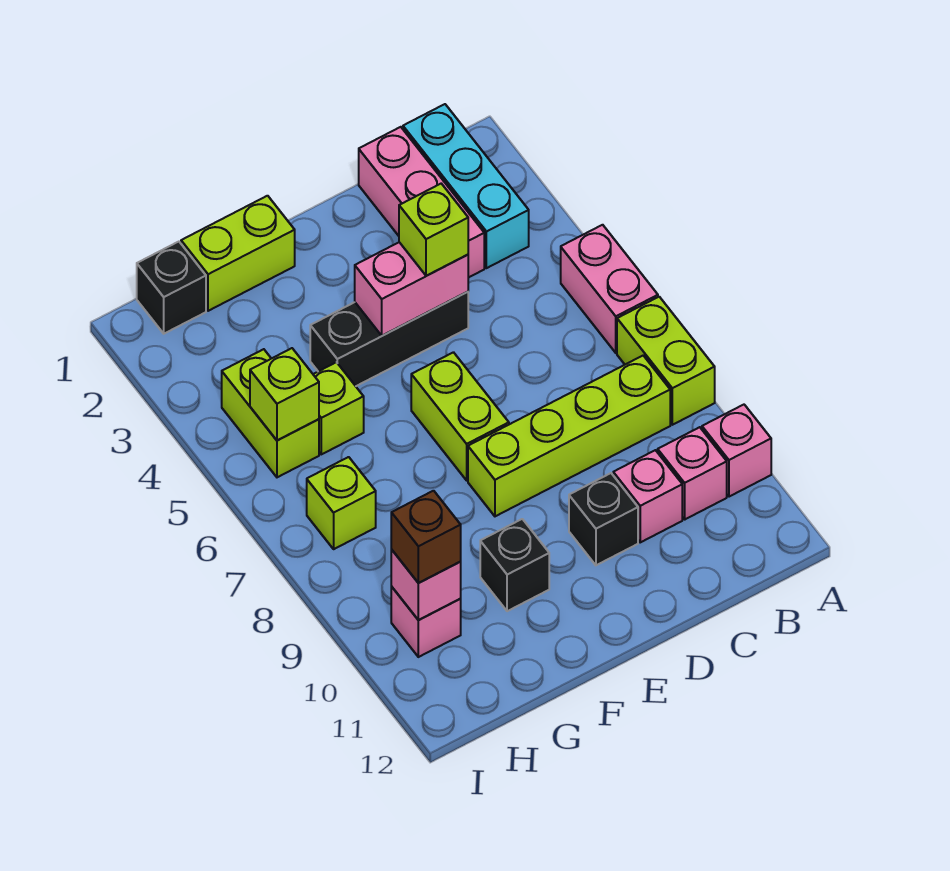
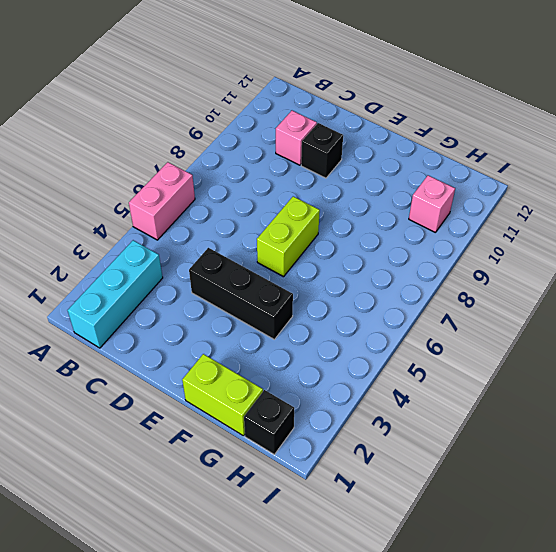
none -> lime brick A7:A8 level 1
none -> pink brick A10 level 1
none -> lime brick B8:E8 level 1

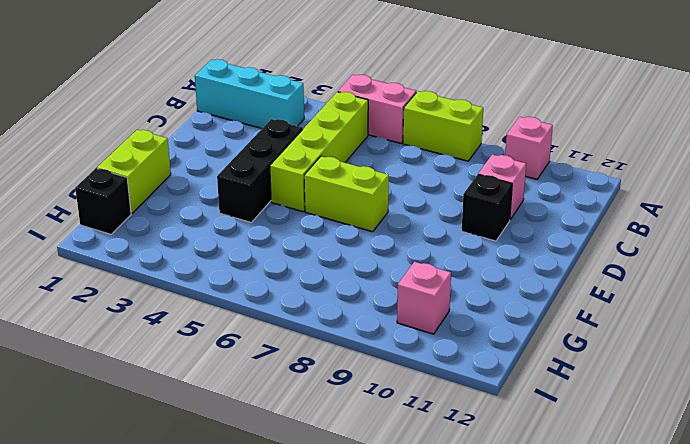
lime brick B5:E5 level 1 -> lime brick B8:E8 level 1
none -> pink brick B10 level 1
none -> pink brick C1:C3 level 1
none -> black brick F10 level 1

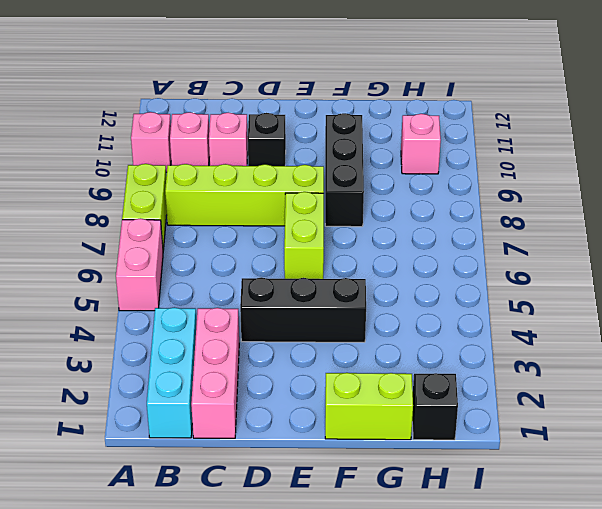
black brick F8:F10 level 1 -> black brick F10 level 1
none -> lime brick G5 level 1
none -> lime brick H4:H5 level 1
none -> lime brick H7 level 1

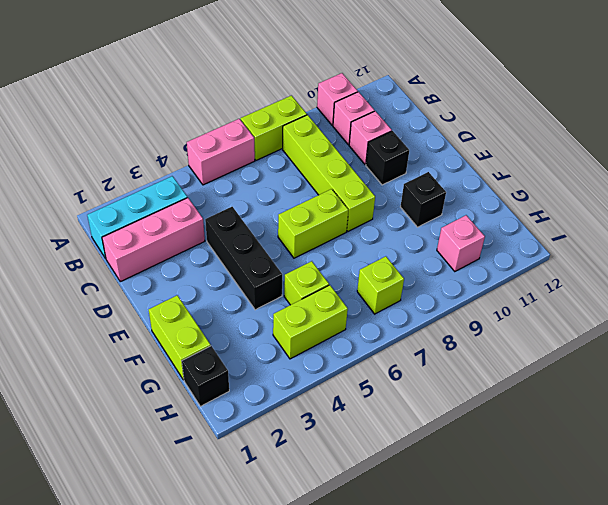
none -> pink brick D4:E4 level 2
none -> lime brick H5 level 2
none -> pink brick H10 level 2

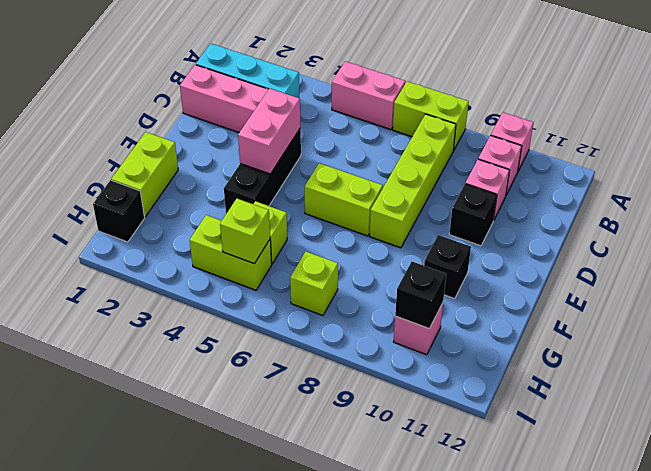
black brick H10 level 2 -> pink brick H10 level 2
none -> lime brick D4 level 3
none -> brown brick H10 level 3

